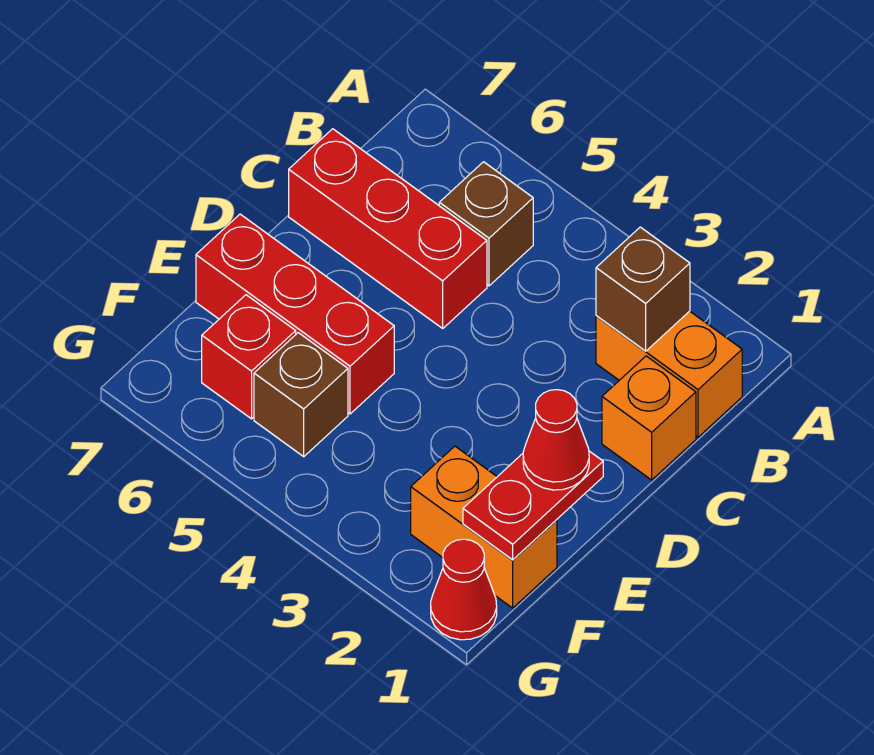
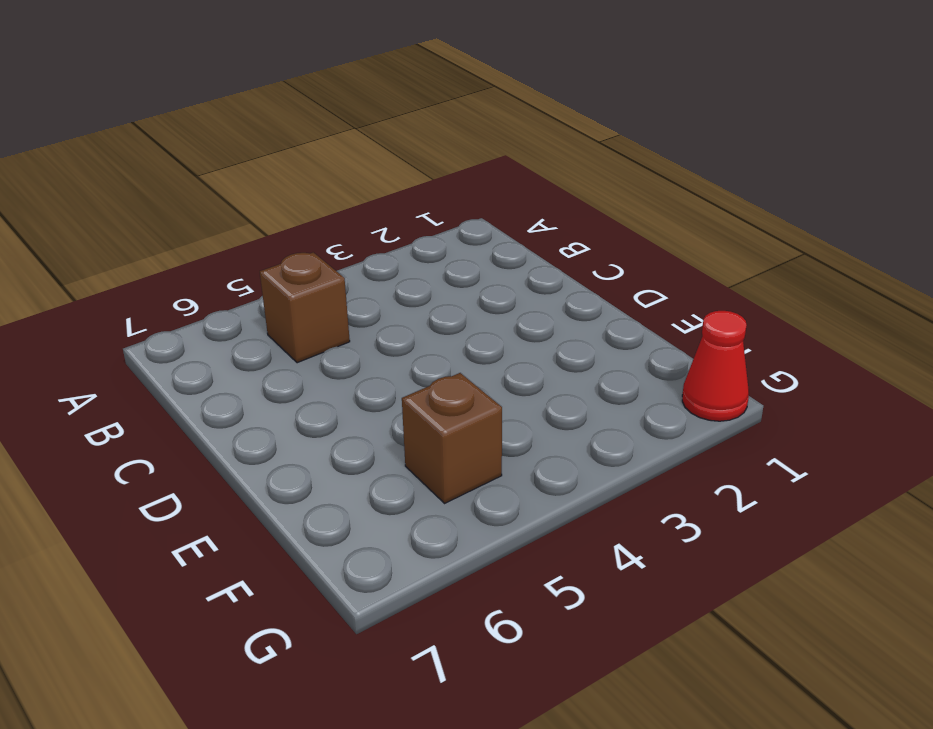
none -> orange brick B1:B2 level 1
none -> orange brick C1 level 1
none -> red brick C5:C7 level 1

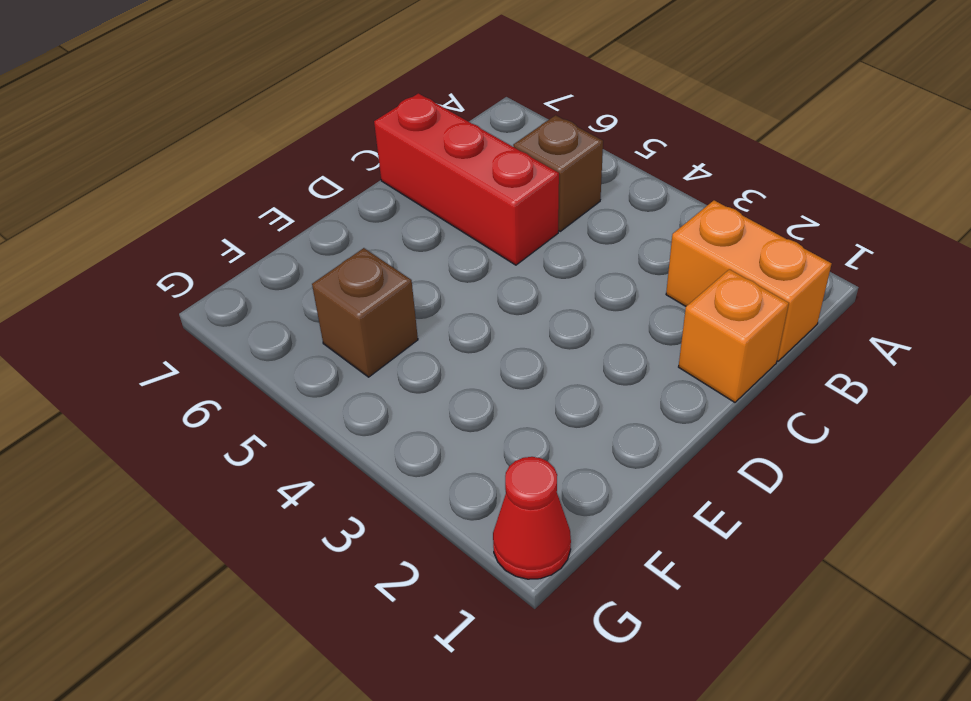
none -> red brick E5:E7 level 1
none -> orange brick F1:F2 level 1
none -> red brick F6 level 1

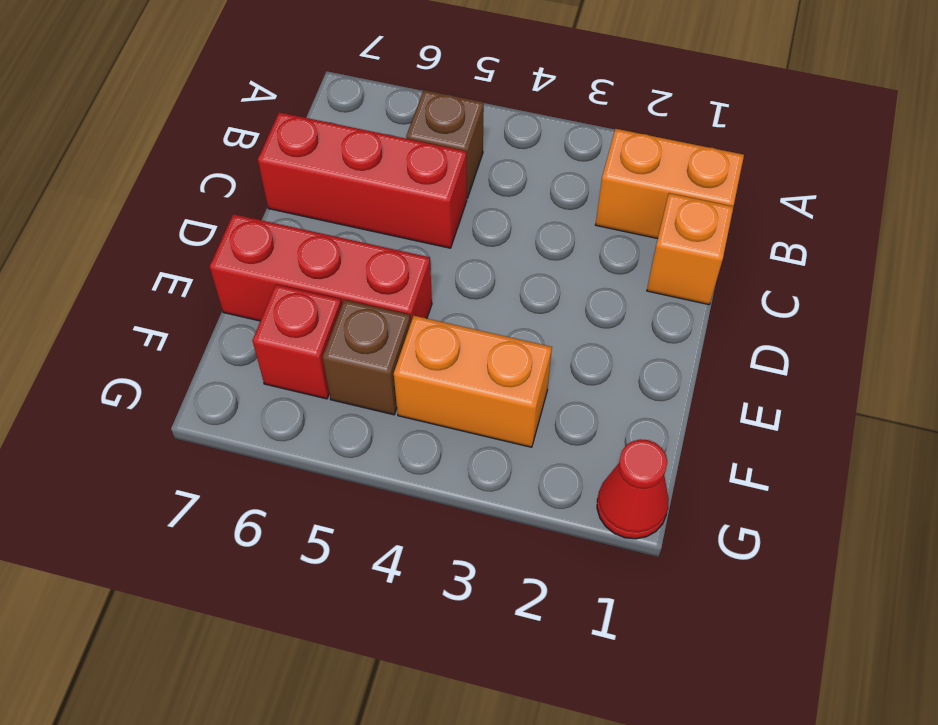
orange brick F3:F4 level 1 -> orange brick F1:F2 level 1
none -> brown brick B2 level 2
none -> red plate E1:F1 level 2
none -> red cone E1 level 3

